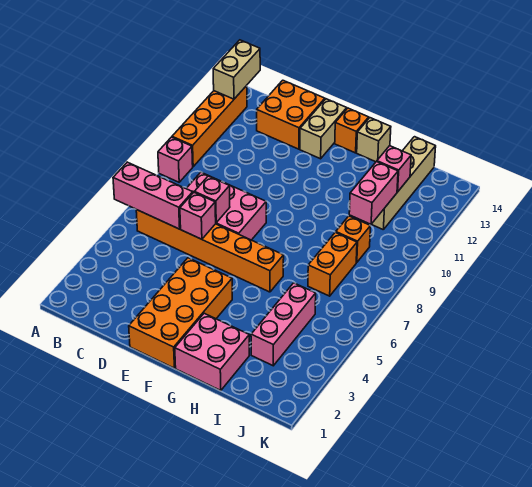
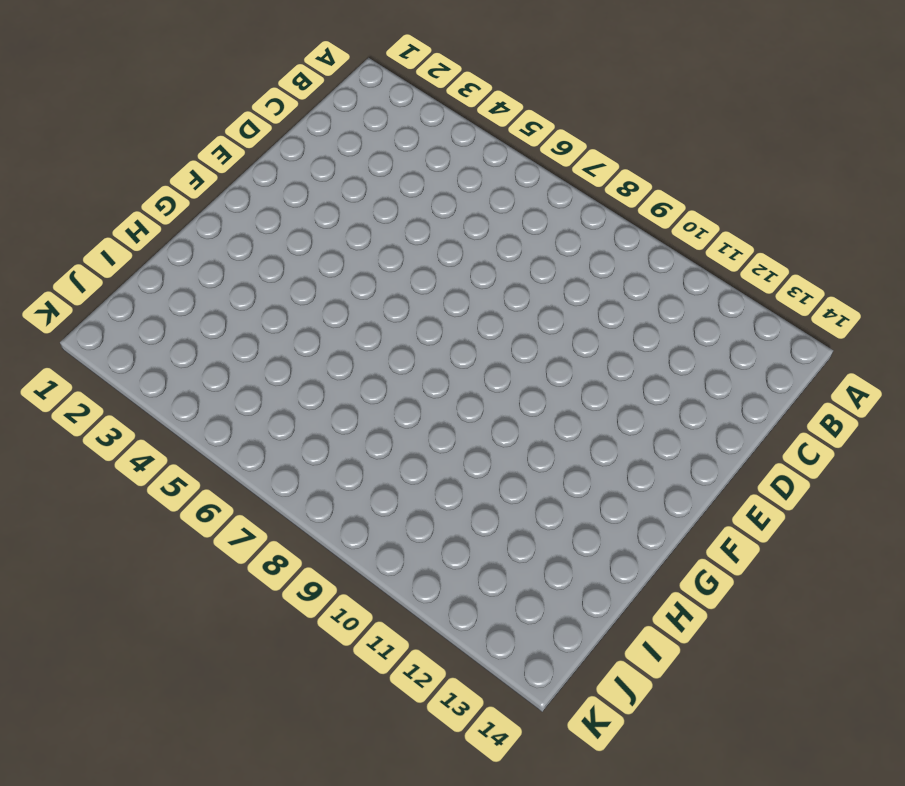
none -> pink brick A9 level 1
none -> orange brick A10:A13 level 1
none -> orange brick B6:G6 level 1

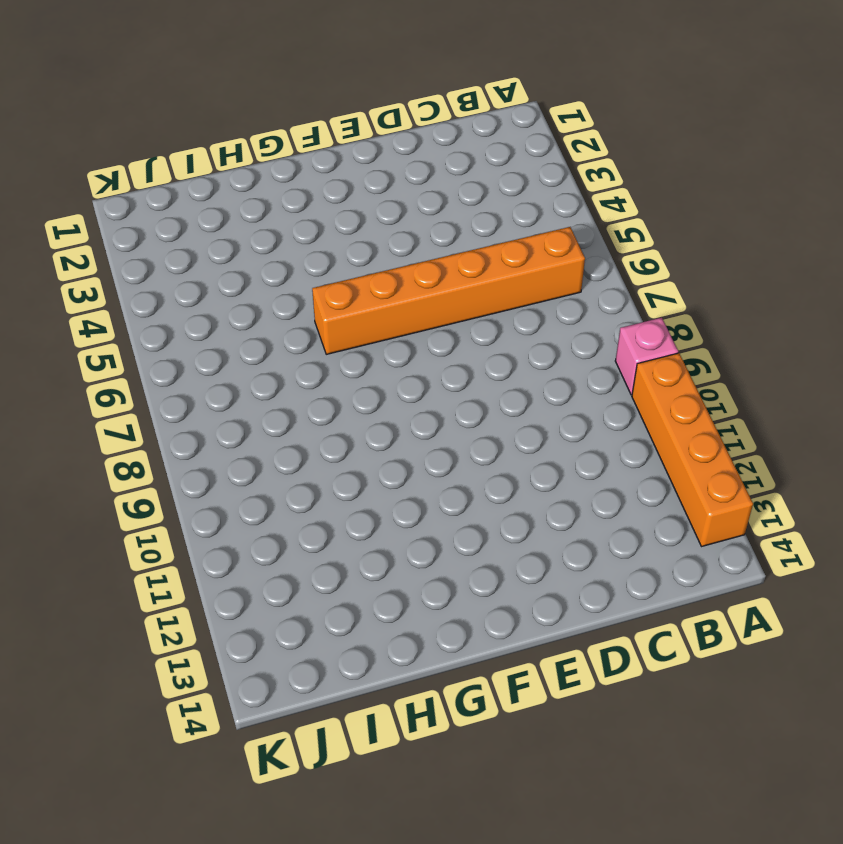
none -> pink brick C7:E8 level 1
none -> orange brick C13:D14 level 1
none -> orange brick E1:F4 level 1

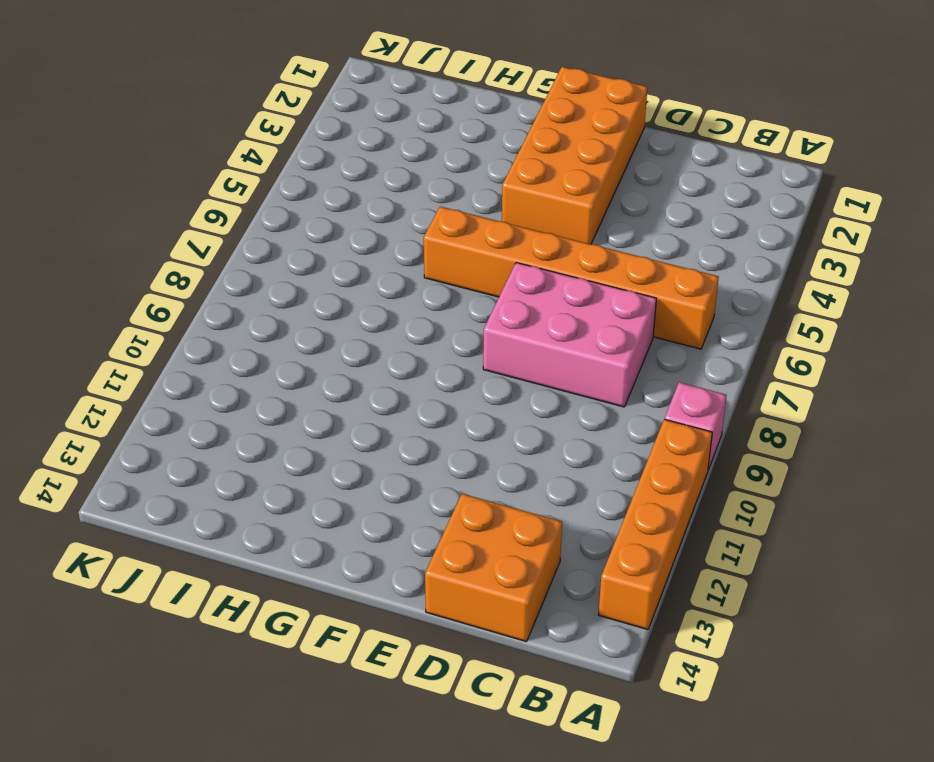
none -> tan brick E13:E14 level 1
none -> orange brick F14 level 1
none -> pink brick G1:H2 level 1

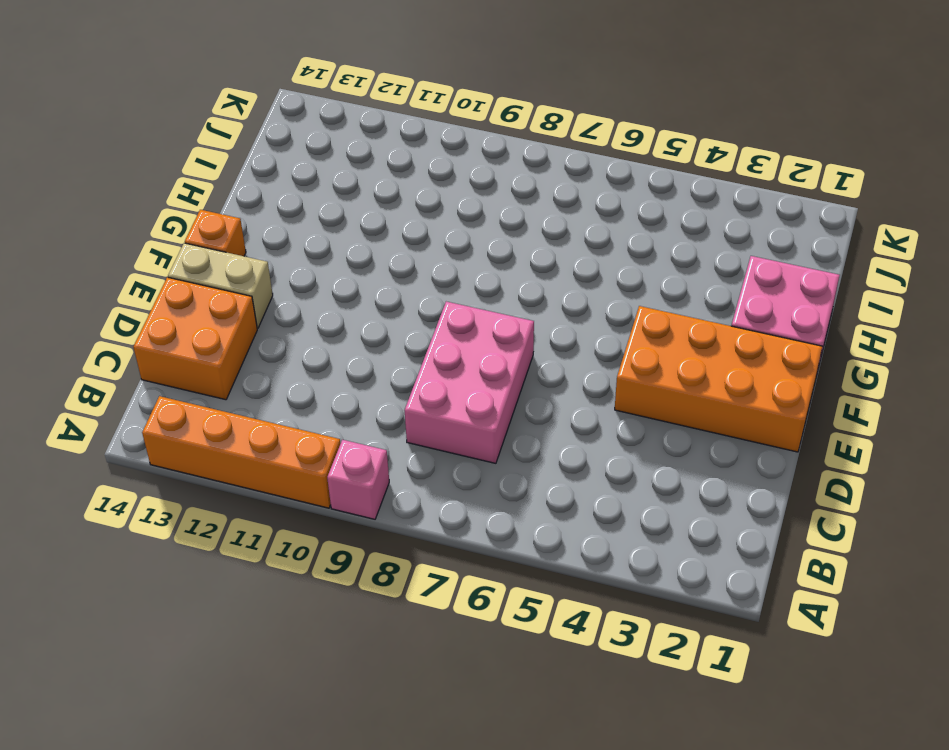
none -> orange brick B6:G6 level 1
none -> tan brick G14 level 1
none -> pink brick I3:I5 level 1

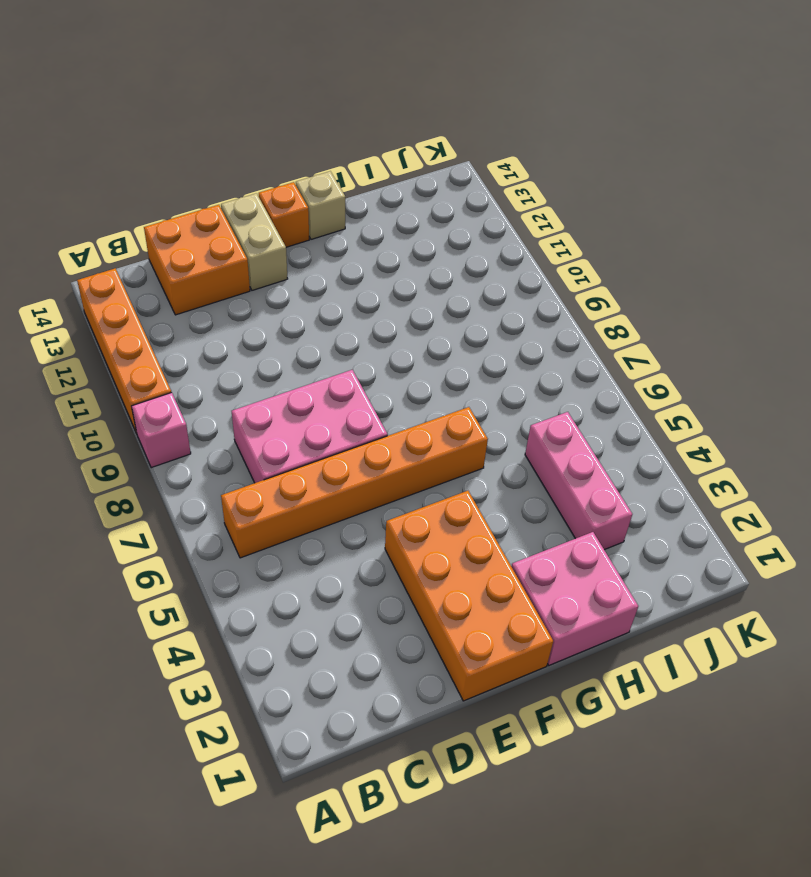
none -> orange brick I7:I8 level 1
none -> orange brick I9 level 1
none -> tan brick I11:I14 level 1

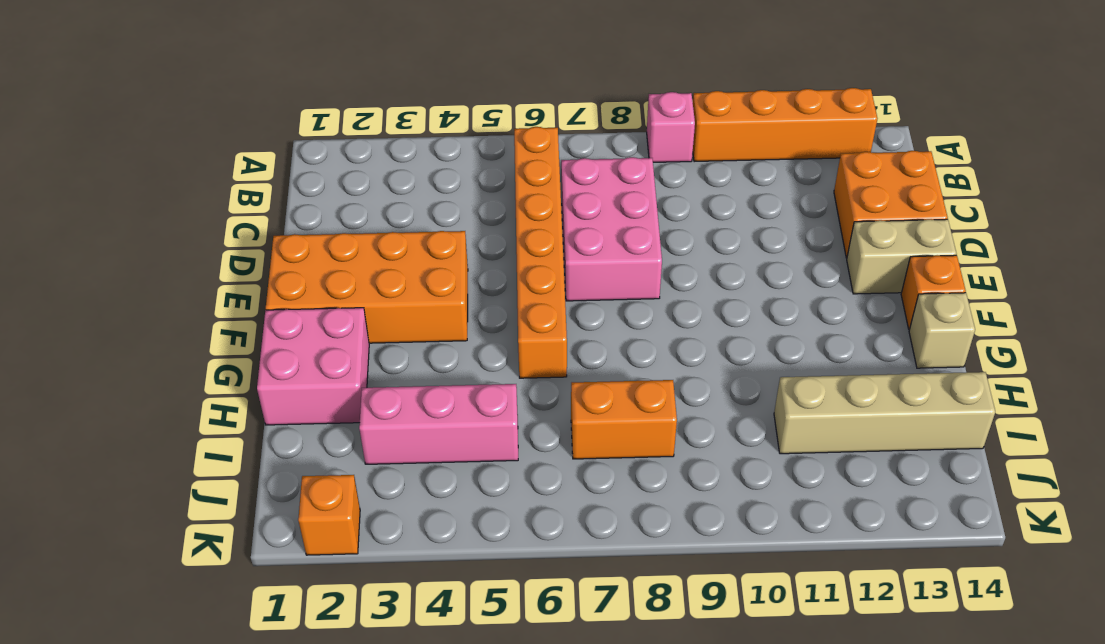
orange brick K2 level 1 -> orange brick I9 level 1
none -> pink brick A6:C6 level 2
none -> tan brick A13:A14 level 2
none -> pink brick D6 level 2

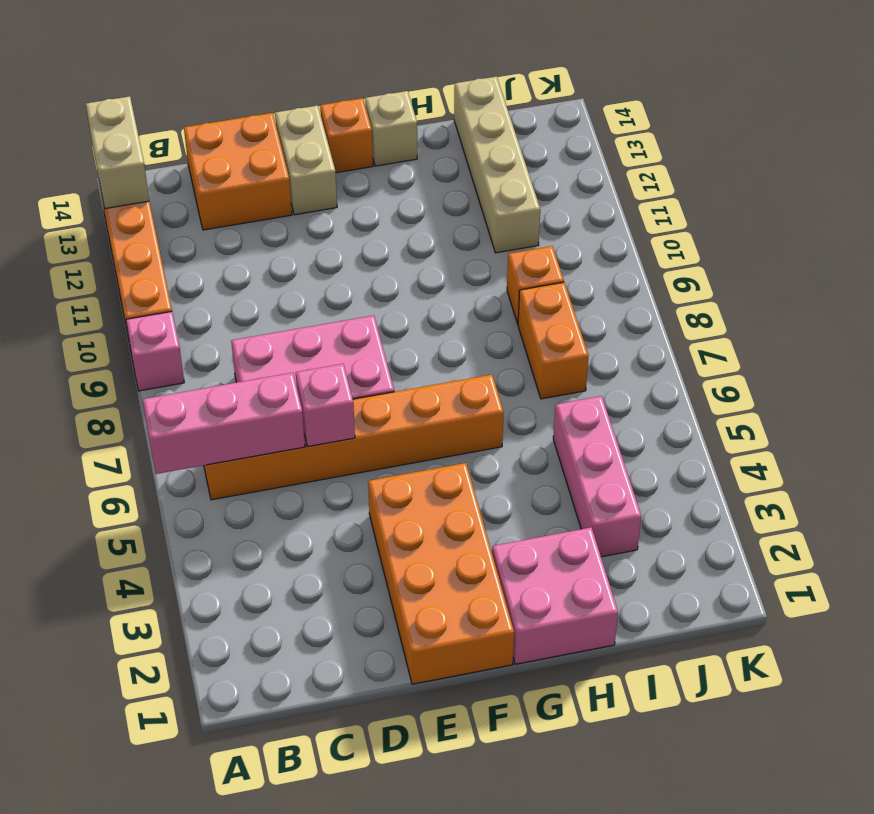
none -> pink brick D7 level 2
none -> pink brick I10:I11 level 2
none -> pink brick I12 level 2

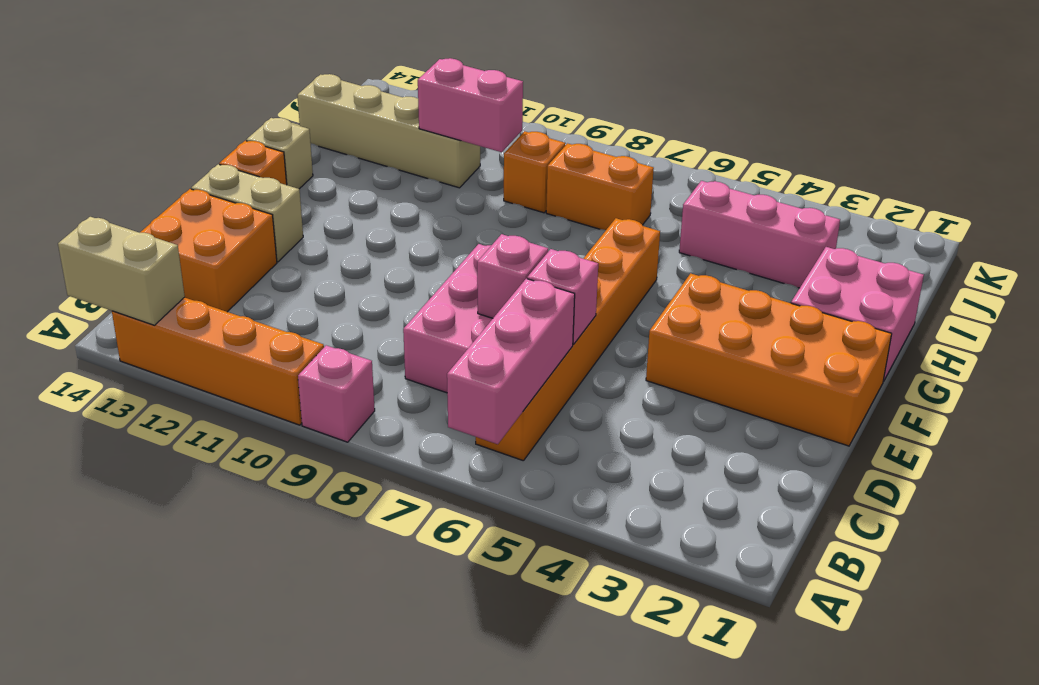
none -> pink brick I12 level 2

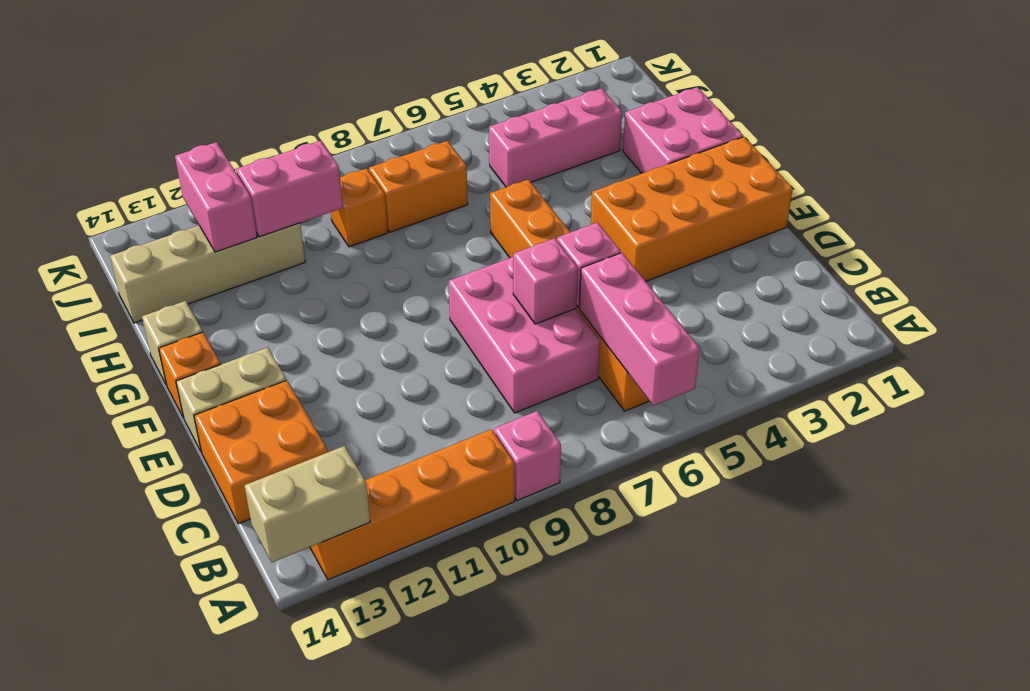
pink brick I12:J12 level 2 -> pink brick I12 level 2

